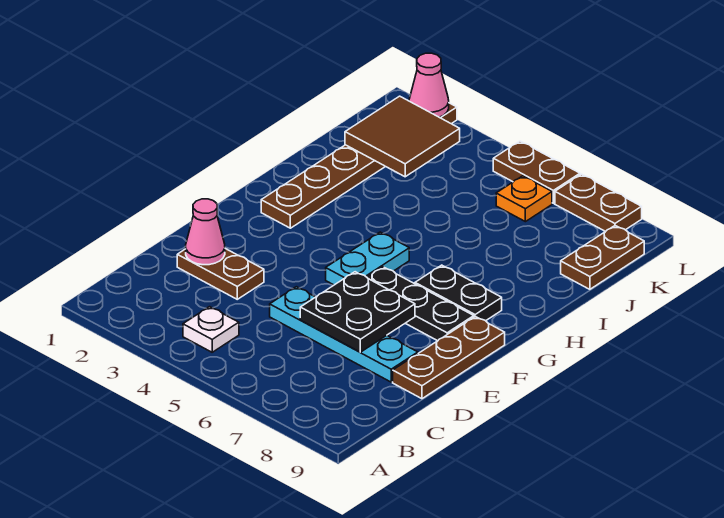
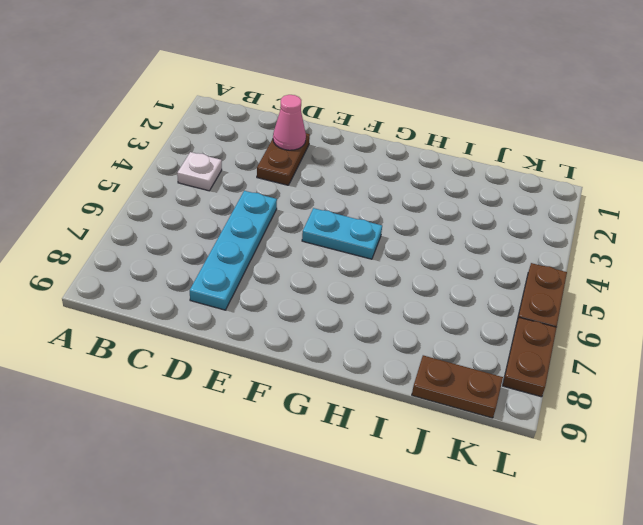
none -> brown plate D9:F9 level 1
none -> black plate F6:F8 level 1
none -> brown plate G2:L2 level 1

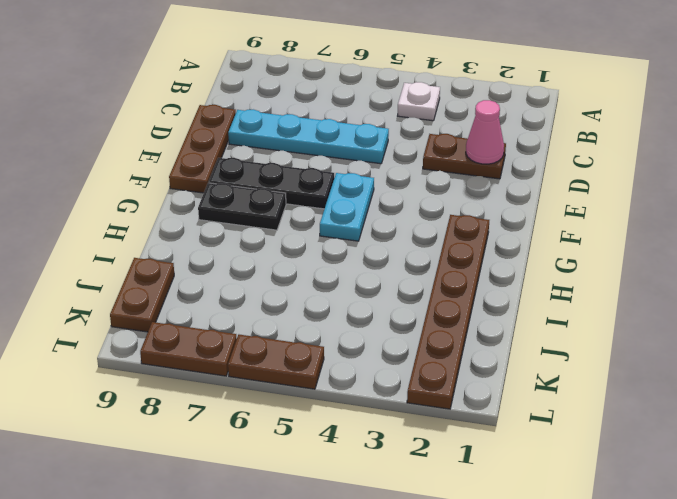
none -> orange plate K6 level 1
none -> black plate D6:E7 level 2
none -> brown tile J2:K3 level 2

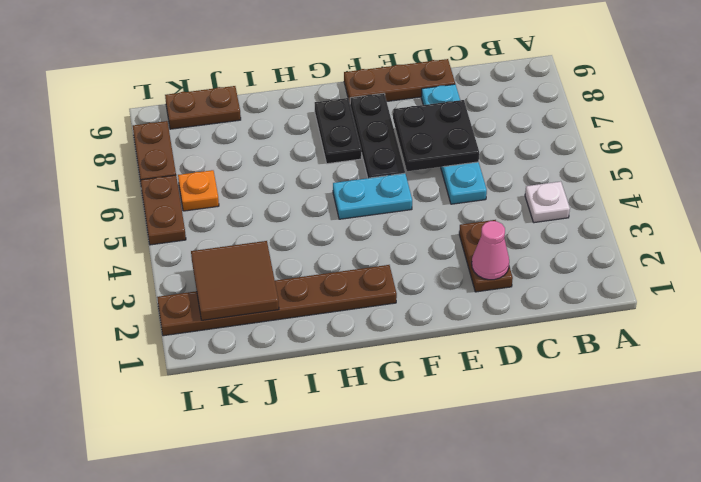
none -> pink cone L2 level 2

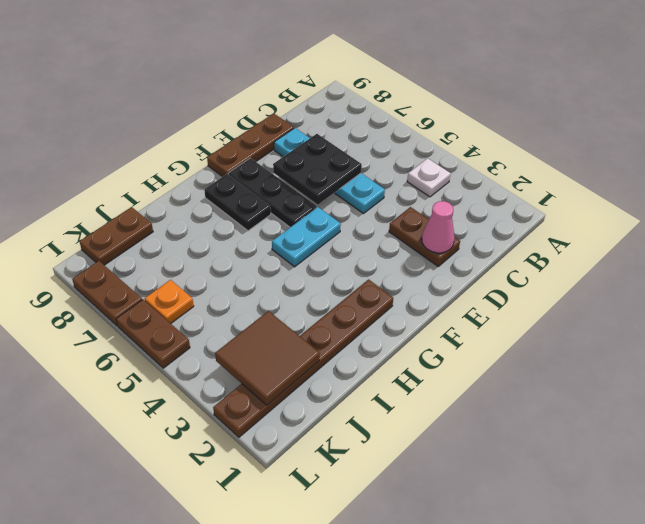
none -> pink cone L2 level 2

